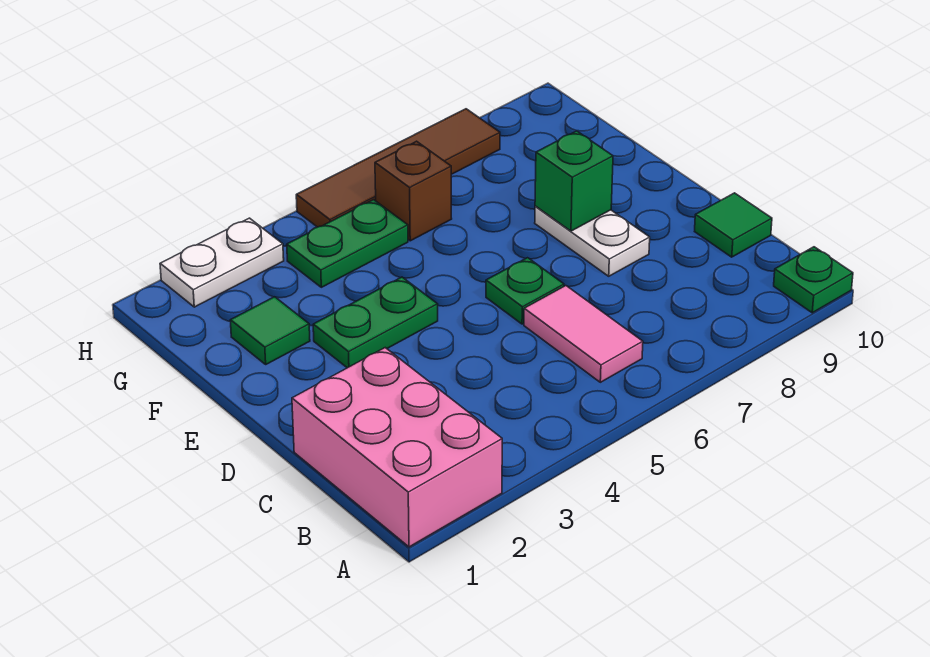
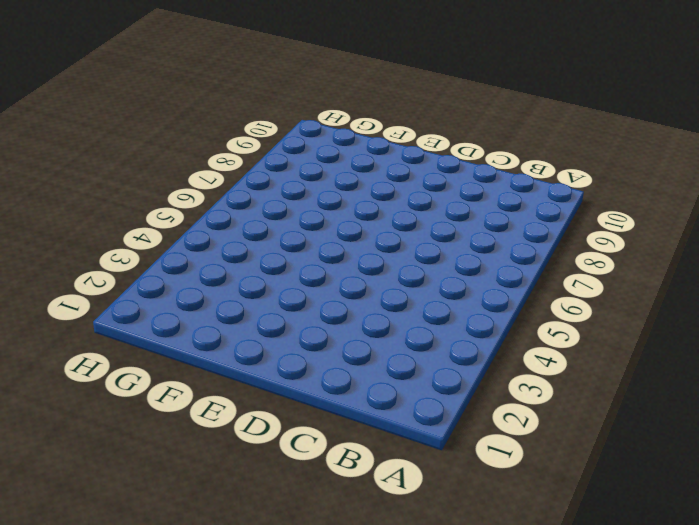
none -> pink brick A1:C2 level 1
none -> green plate A10 level 1
none -> pink tile B6:C6 level 1

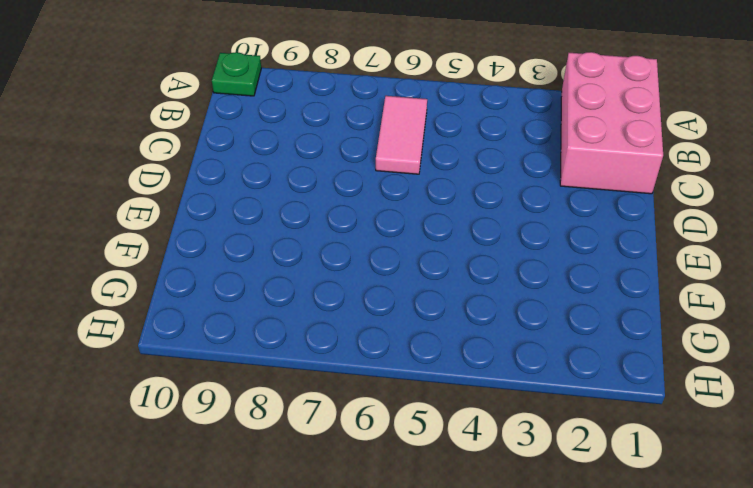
none -> green tile C10 level 1
none -> green plate D6 level 1
none -> white plate D8:E8 level 1

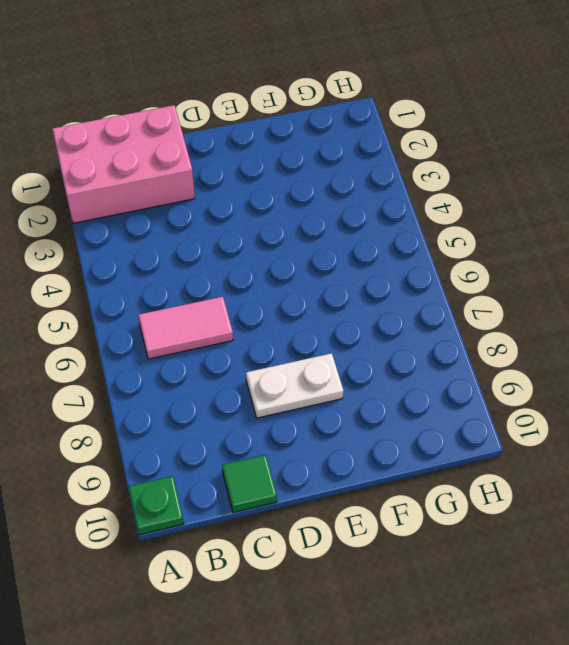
none -> green plate D6 level 1
none -> green plate E3:E4 level 1
none -> green tile F2 level 1

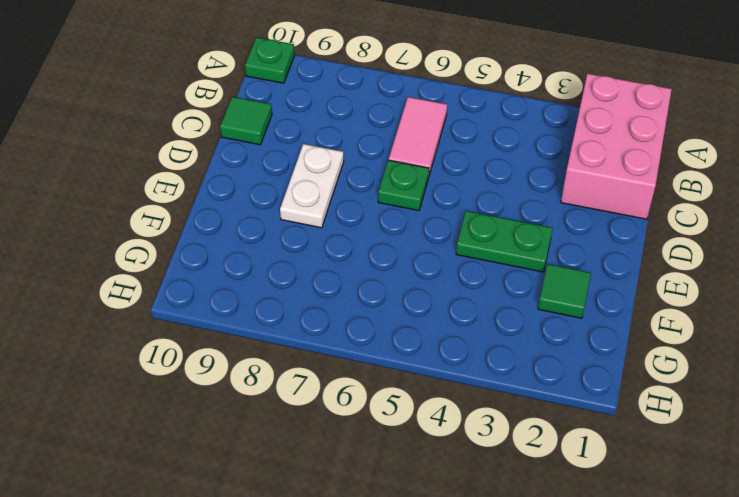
none -> green plate G4:G5 level 1
none -> brown brick G6 level 1
none -> white plate H2:H3 level 1

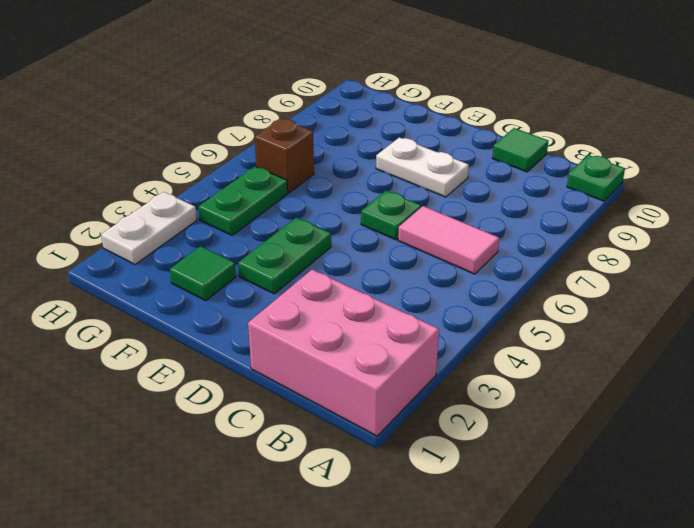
none -> brown tile H5:H8 level 1
none -> green brick E8 level 2

